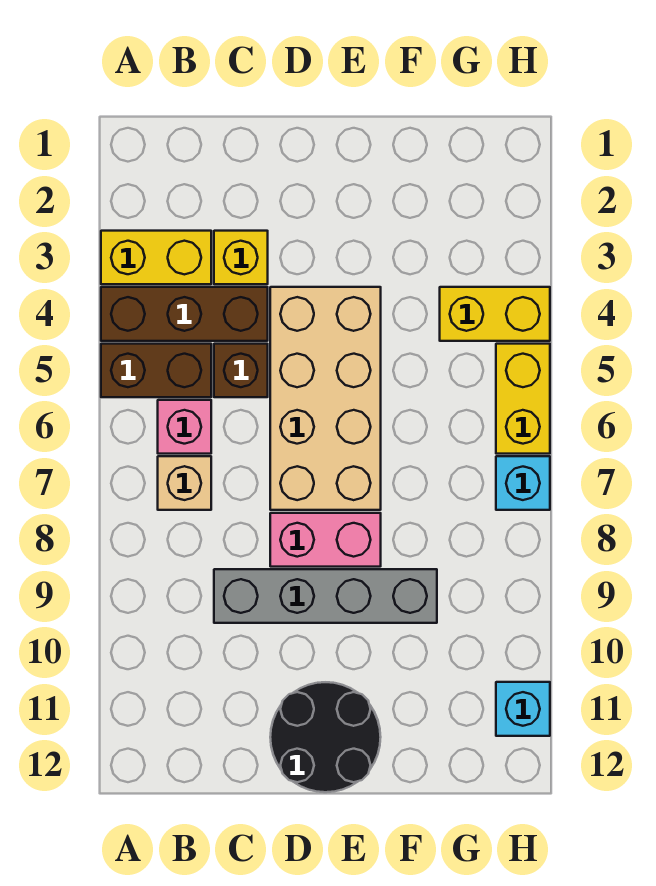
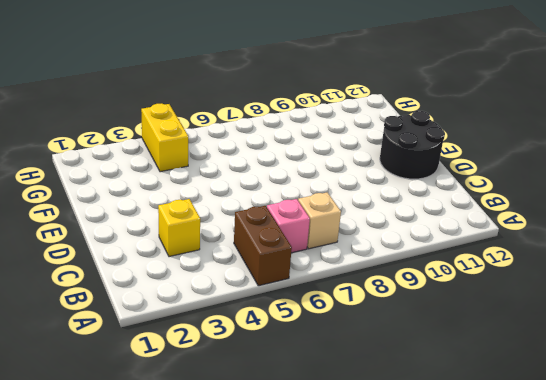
none -> yellow brick A3:B3 level 1
none -> brown brick A4:C4 level 1
none -> brown brick C5 level 1

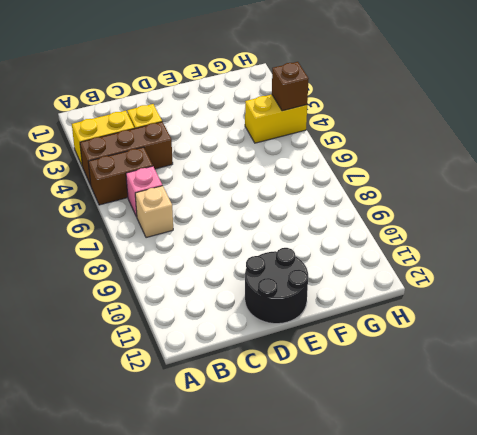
brown brick H4 level 2 -> brown brick C5 level 1
none -> grey brick C9:F9 level 1
none -> tan brick D4:E7 level 1
none -> pink brick D8:E8 level 1

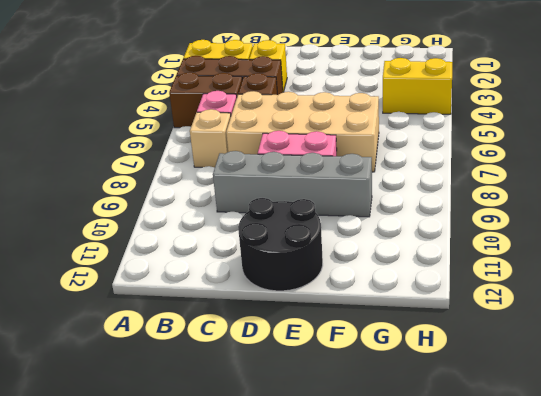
tan brick C6:F7 level 1 -> tan brick D4:E7 level 1
none -> yellow brick H5:H6 level 1
none -> cyan brick H7 level 1
none -> cyan brick H11 level 1

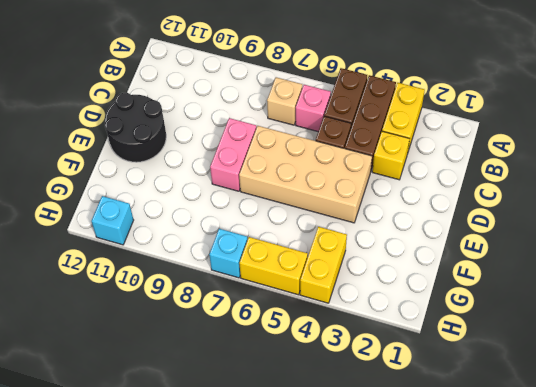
none -> grey brick C9:F9 level 1

